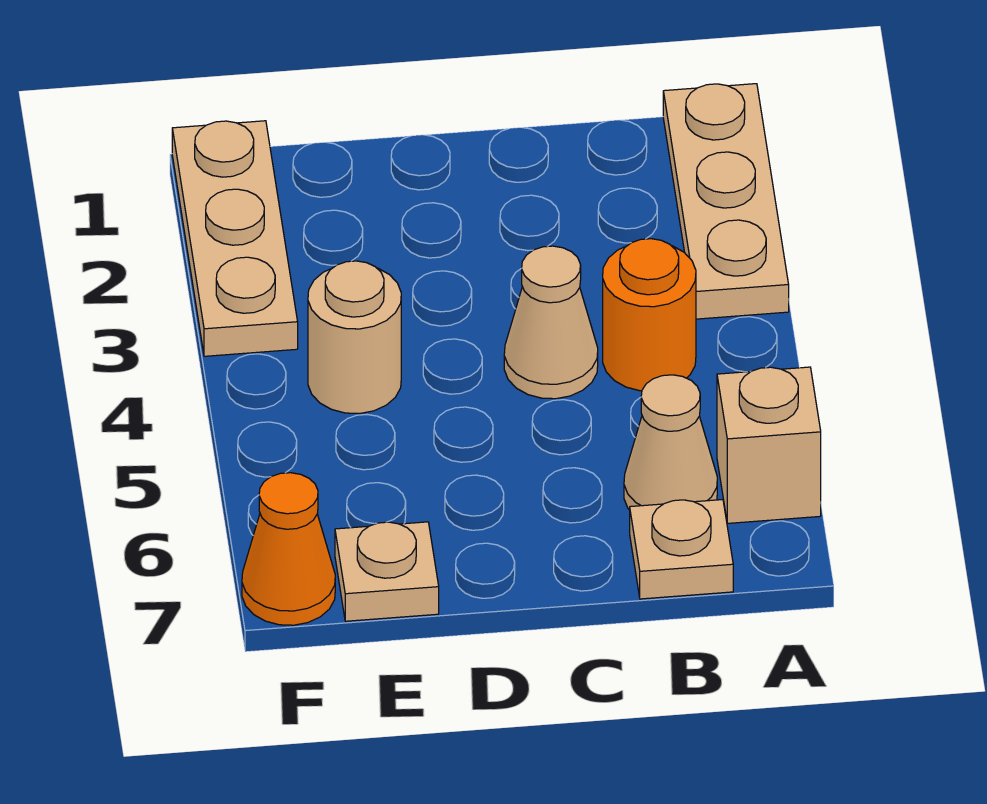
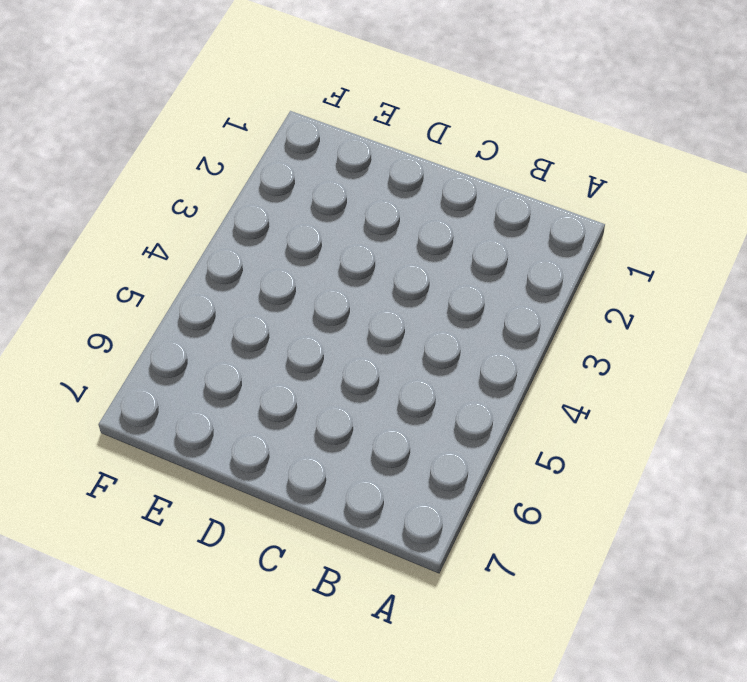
none -> tan plate A1:A3 level 1
none -> tan brick A6 level 1

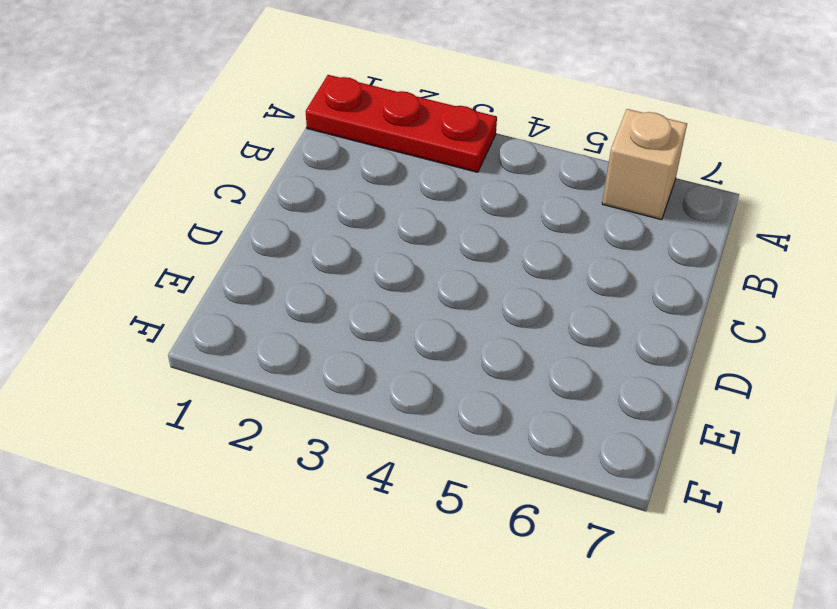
red plate A1:A3 level 1 -> tan plate A1:A3 level 1
none -> orange round brick B4 level 1
none -> tan cone B6 level 1

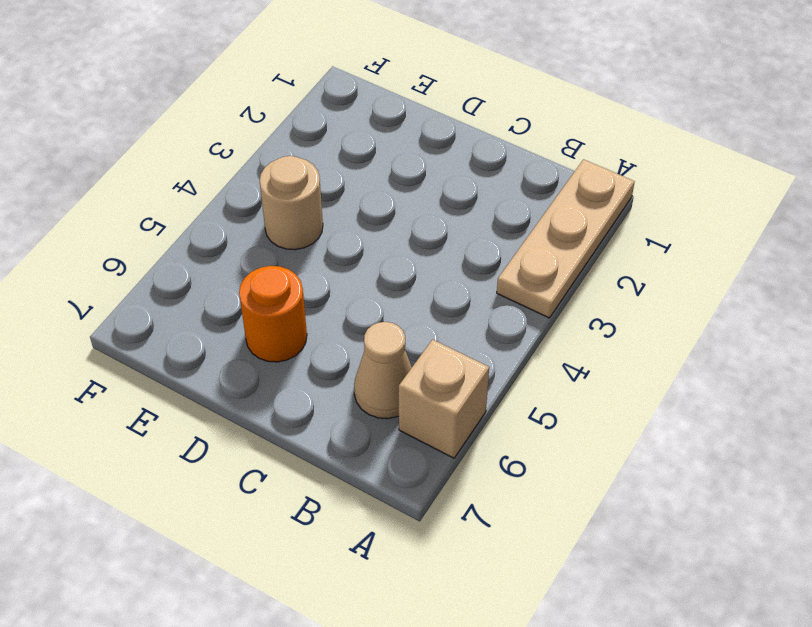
orange round brick D6 level 1 -> orange round brick B4 level 1
none -> tan plate B7 level 1
none -> tan cone C4 level 1

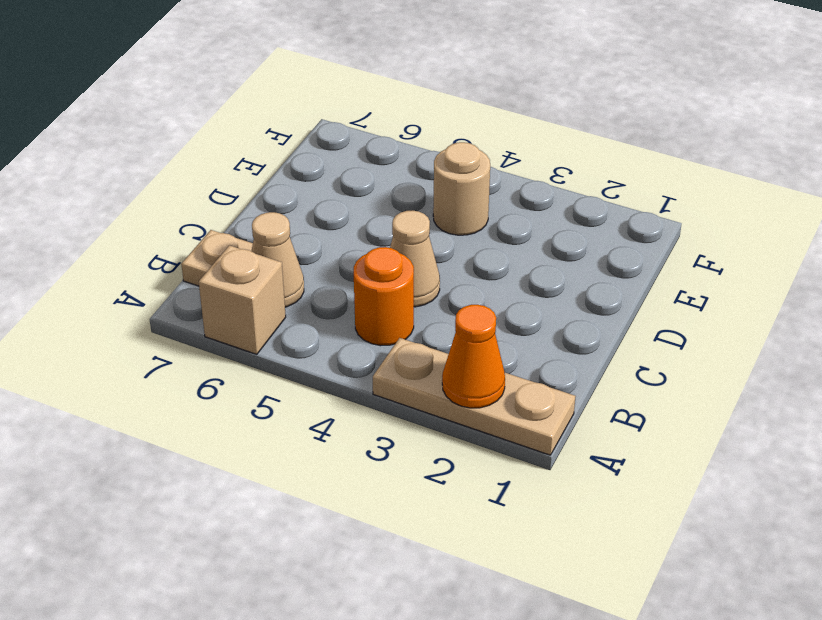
orange cone A2 level 2 -> orange cone F7 level 1
none -> tan plate E7 level 1
none -> tan plate F1:F3 level 1

